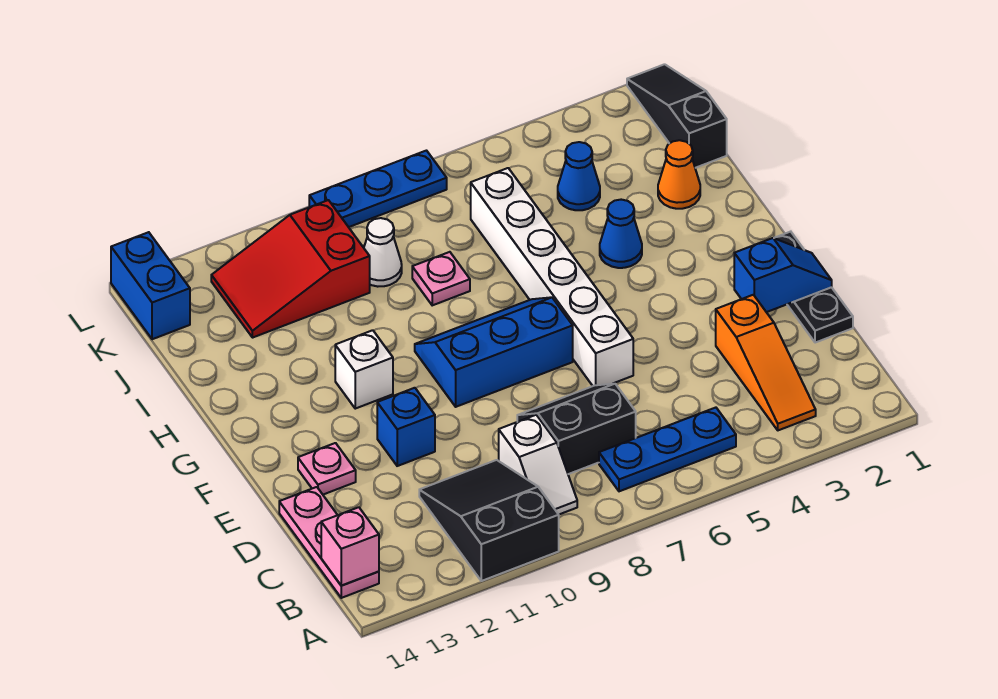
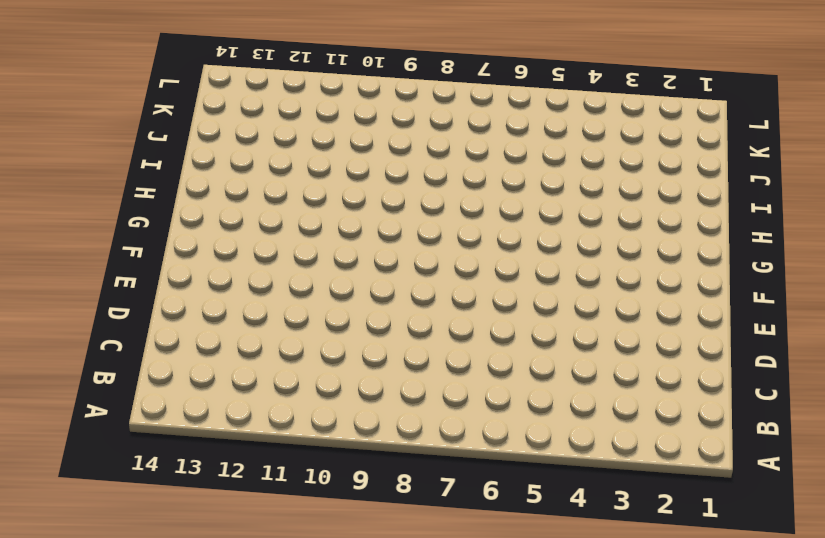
none -> black slope A10:C11 level 1 top A
none -> orange slope B3:D3 level 1 top D
none -> blue plate B5:B7 level 1

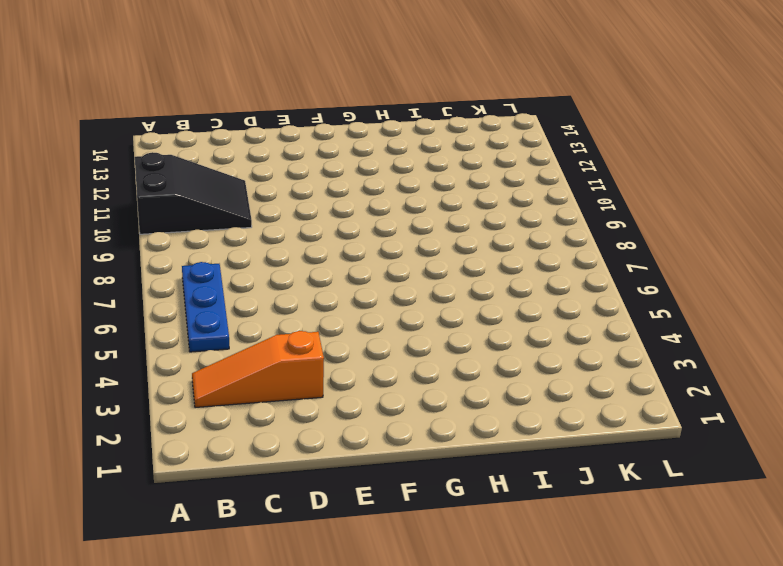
none -> white slope B9:C9 level 1 top C
none -> pink plate B14:D14 level 1
none -> black slope C7:D8 level 1 top C

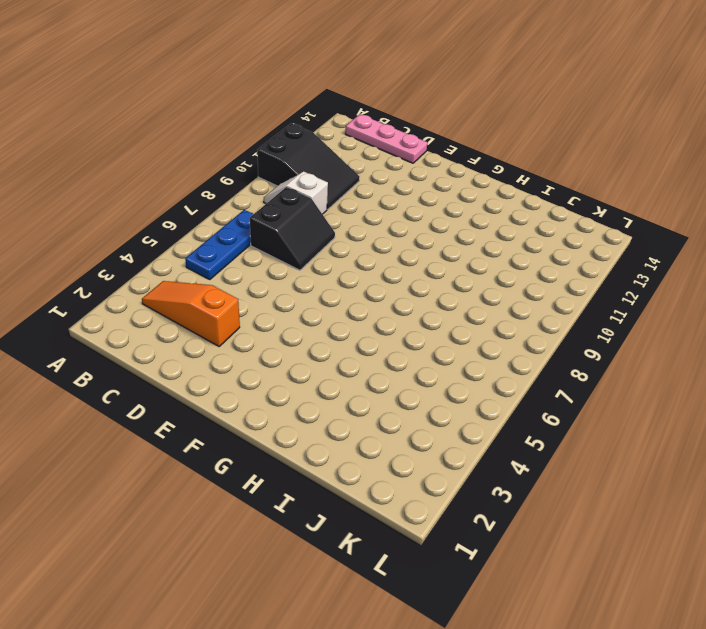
none -> black plate D1:F1 level 1
none -> white brick E6:J6 level 1
none -> blue brick E11 level 1

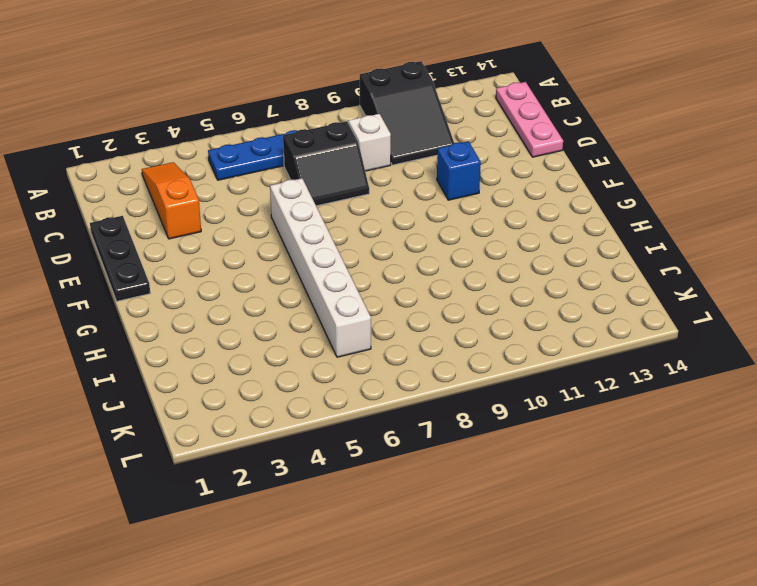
none -> pink plate E13 level 1
none -> blue slope F7:G9 level 1 top F
none -> white brick G11 level 1

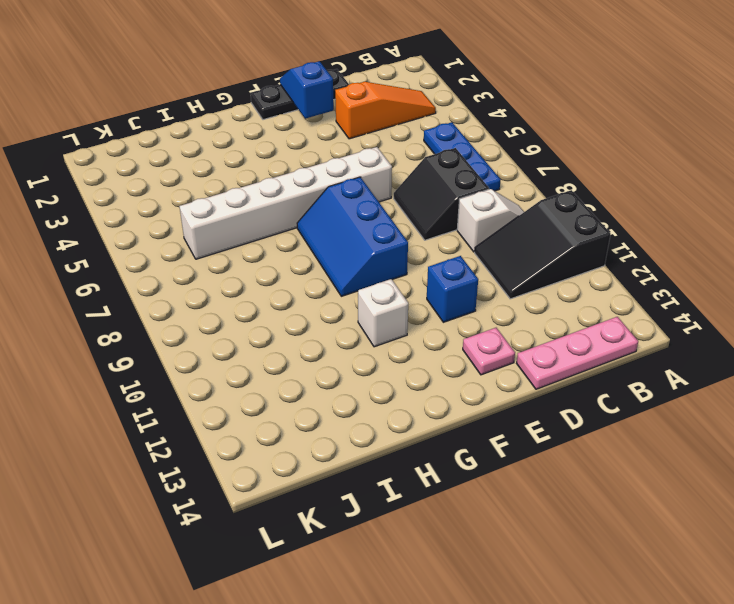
none -> blue cone H4 level 1
none -> orange cone I2 level 1
none -> pink plate I8 level 1

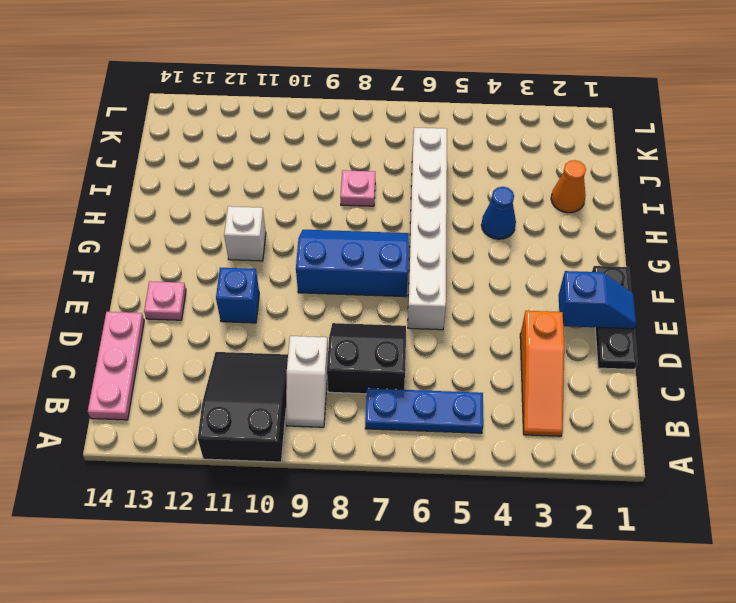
none -> black slope J1:L1 level 1 top J
none -> blue cone J4 level 1
none -> white cone J9 level 1

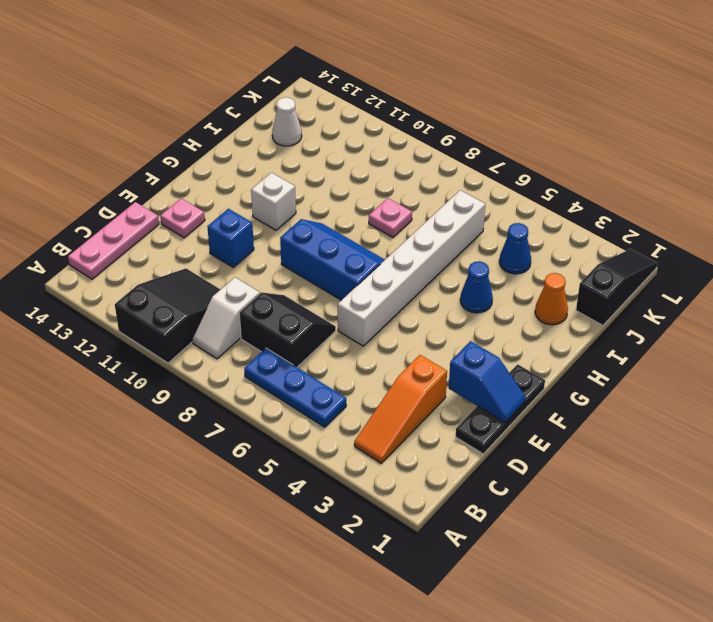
white cone J13 level 1 -> white cone J9 level 1
none -> red slope J10:K12 level 1 top 10
none -> blue brick K14:L14 level 1
none -> blue plate L7:L9 level 1

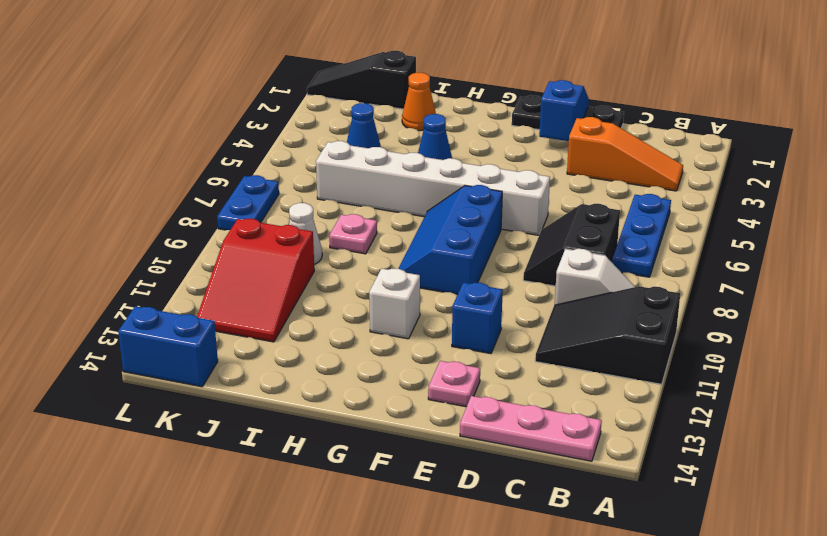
blue plate L7:L8 level 1 -> blue plate L7:L9 level 1
none -> pink brick B14 level 2

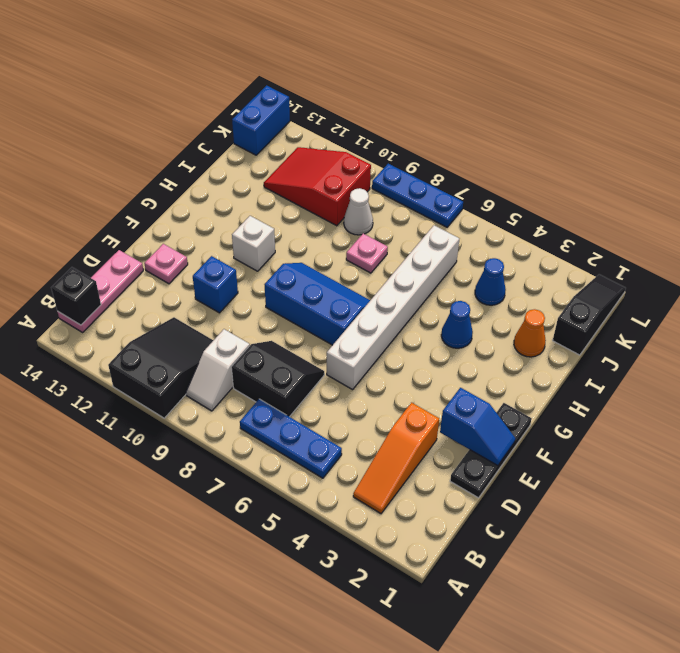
black brick B14 level 2 -> pink brick B14 level 2

